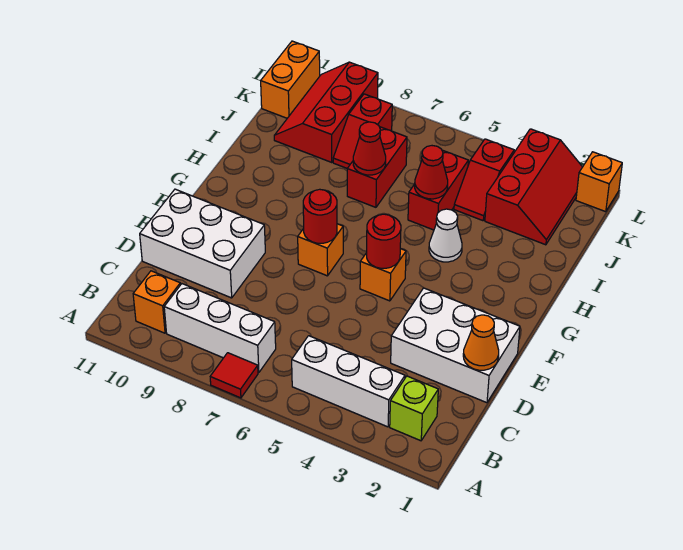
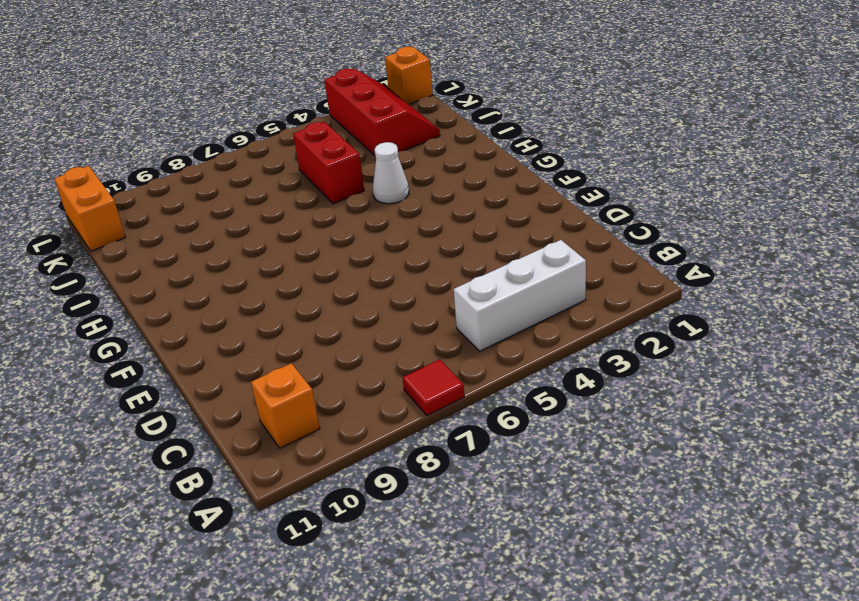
none -> lime brick B2 level 1
none -> white brick B7:B9 level 1
none -> white brick D1:E3 level 1

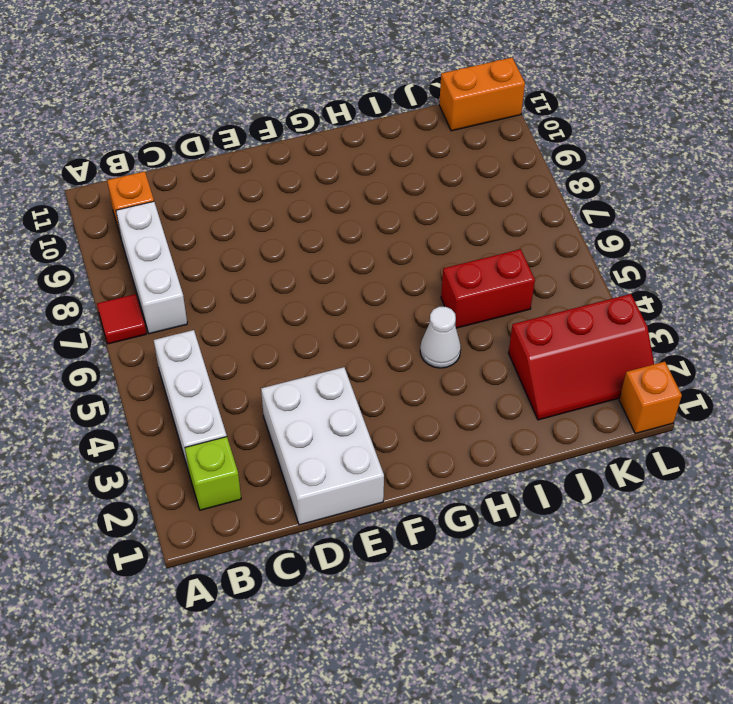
none -> white brick D9:E11 level 1
none -> orange brick F5 level 1
none -> orange brick F7 level 1

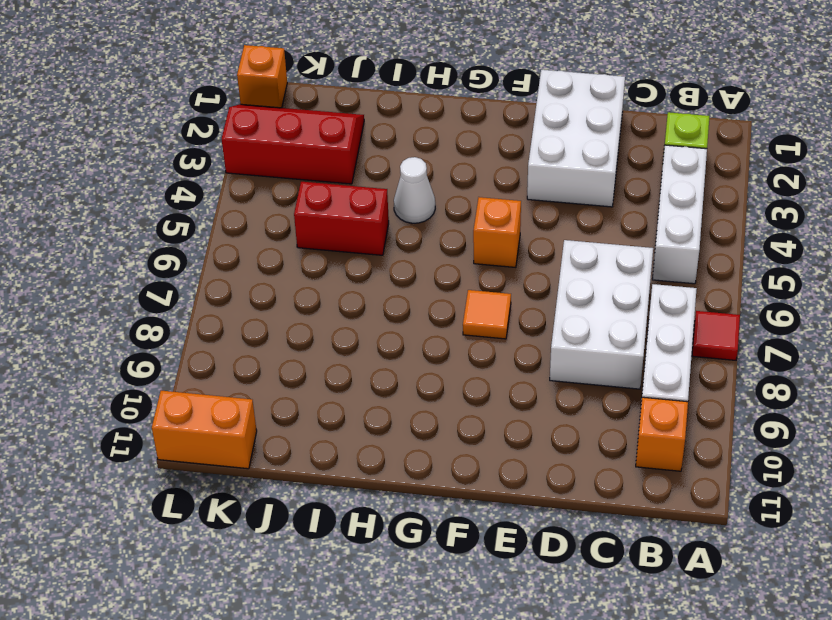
white brick C6:D8 level 1 -> white brick D9:E11 level 1
orange tile F7 level 1 -> orange brick F7 level 1
none -> red brick I7:J7 level 1
none -> red slope J4:K4 level 1 top K
none -> red slope J8:K8 level 1 top K

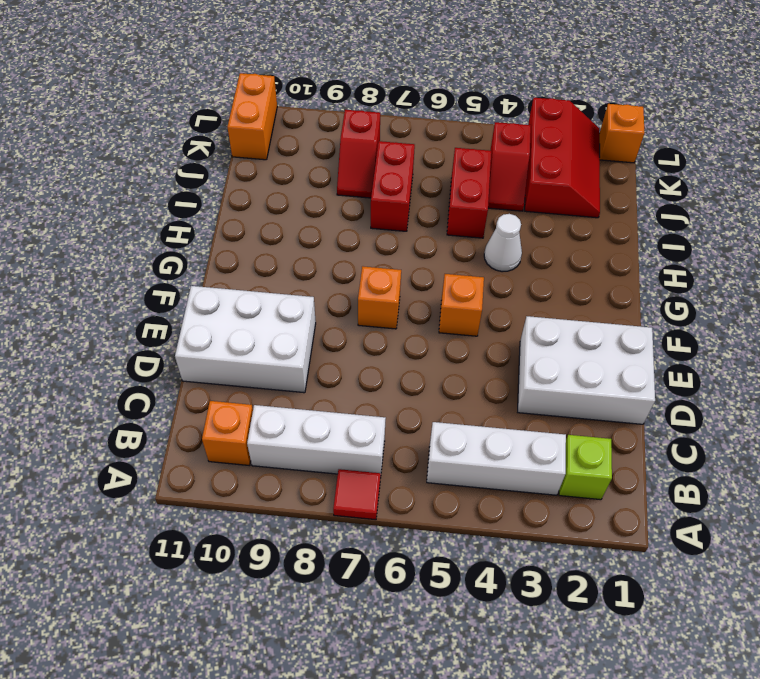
none -> red slope J9:L10 level 1 top 9
none -> orange cone D1 level 2
none -> red round brick F5 level 2

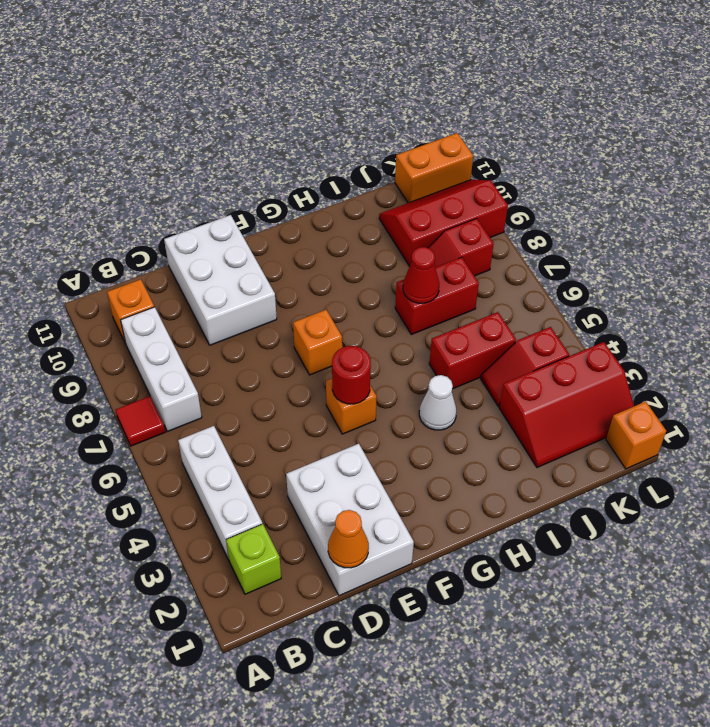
none -> red round brick F7 level 2
none -> red cone I5 level 2

